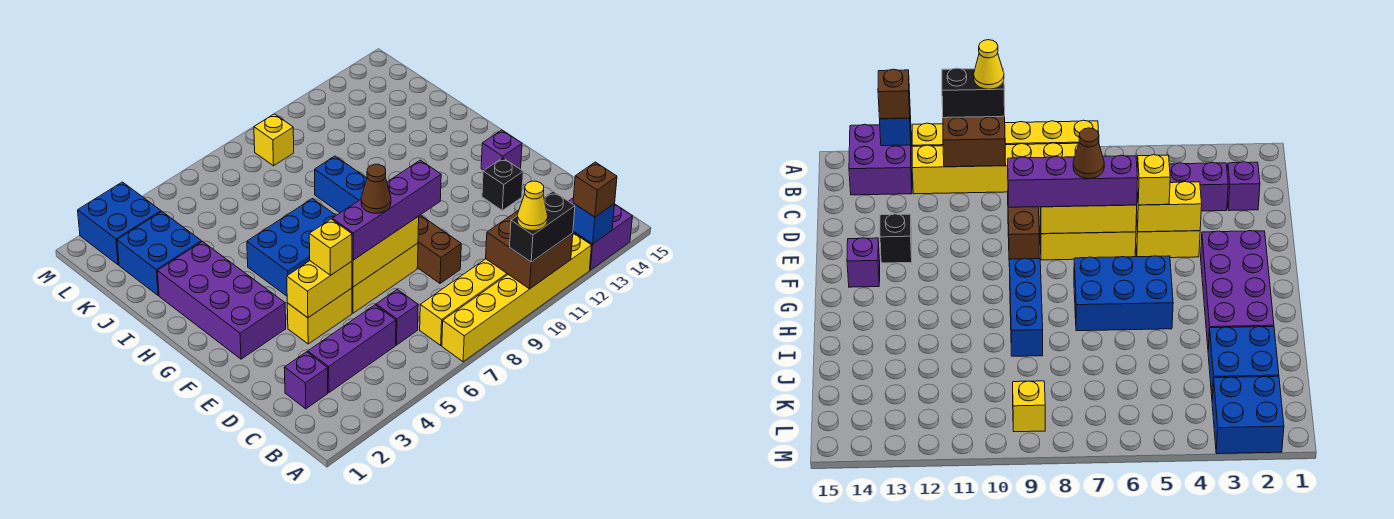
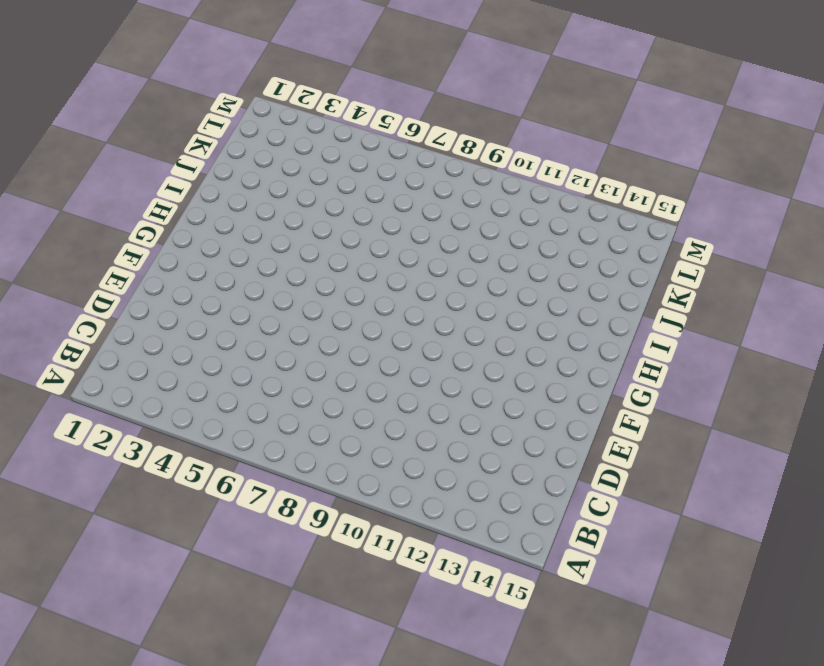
none -> yellow brick A7:A12 level 1
none -> purple brick A13:B14 level 1
none -> yellow brick B7:B12 level 1

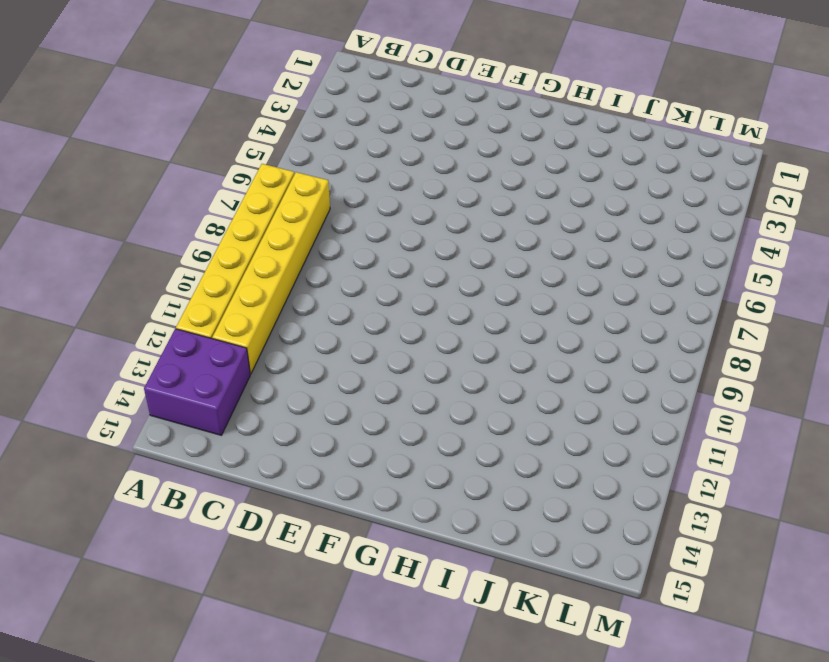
none -> purple brick C2 level 1
none -> purple brick C3:C5 level 1
none -> purple brick C6 level 1

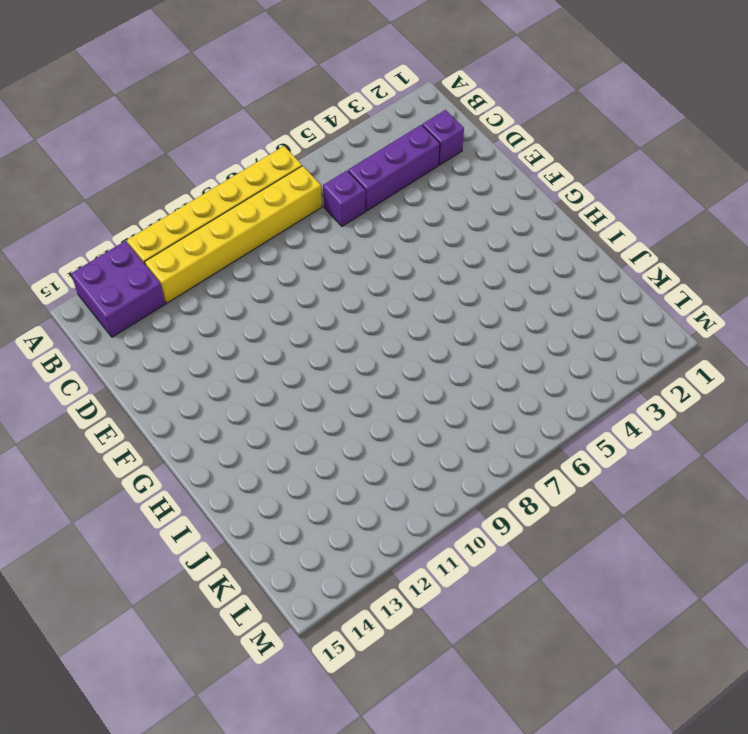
none -> brown brick D9:E9 level 1
none -> yellow brick E4:E5 level 1
none -> yellow brick E6:E8 level 1

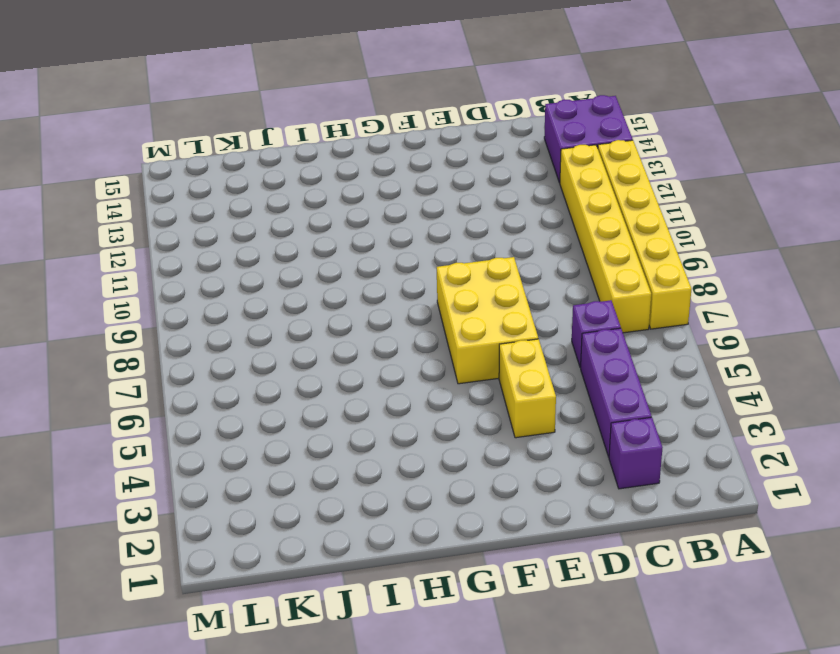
yellow brick E6:F8 level 1 -> yellow brick E6:E8 level 1
none -> brown brick D9:E9 level 1
none -> black brick E13 level 1
none -> purple brick F2:I3 level 1

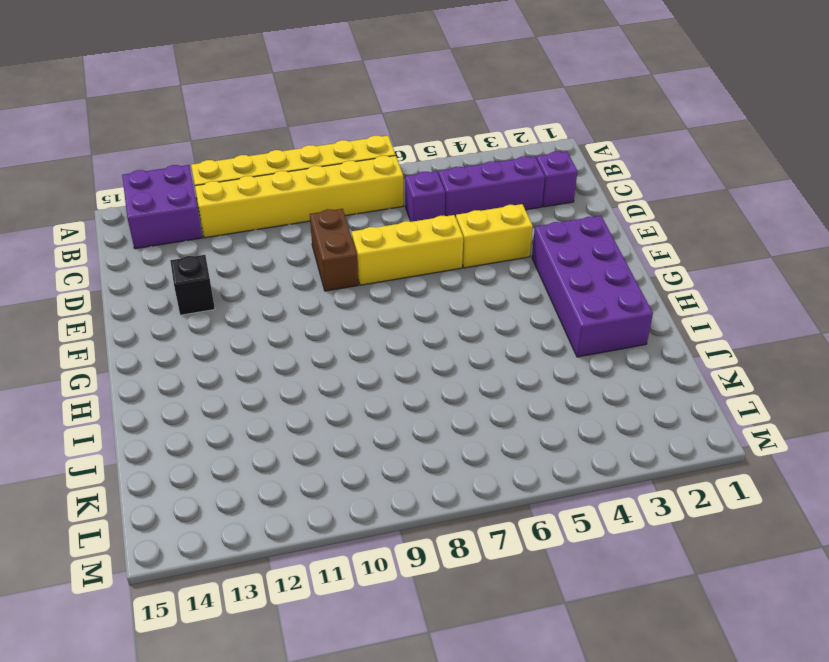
none -> purple brick F14 level 1
none -> blue brick G5:H7 level 1
none -> blue brick G9:I9 level 1

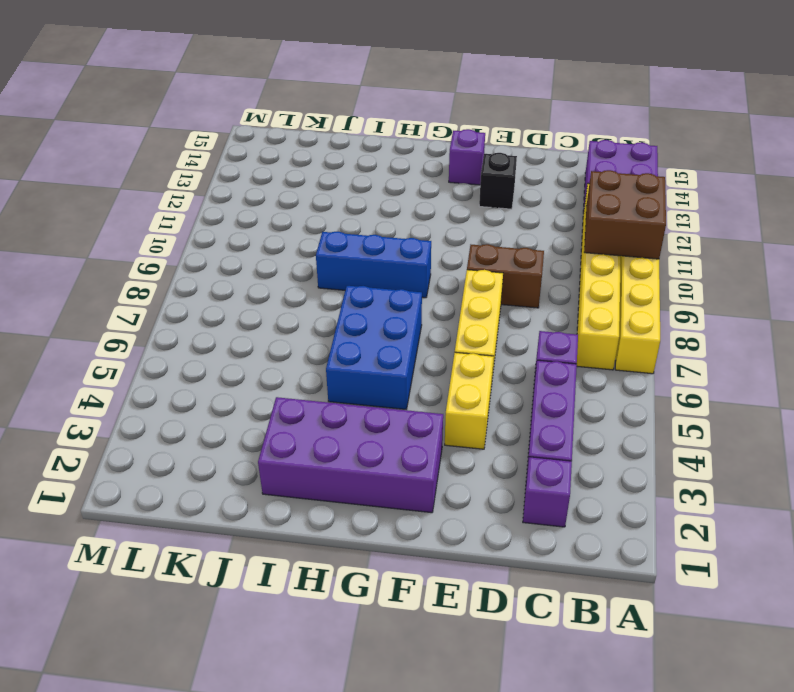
none -> blue brick J2:K3 level 1
none -> blue brick L2:M3 level 1
none -> yellow brick L9 level 1

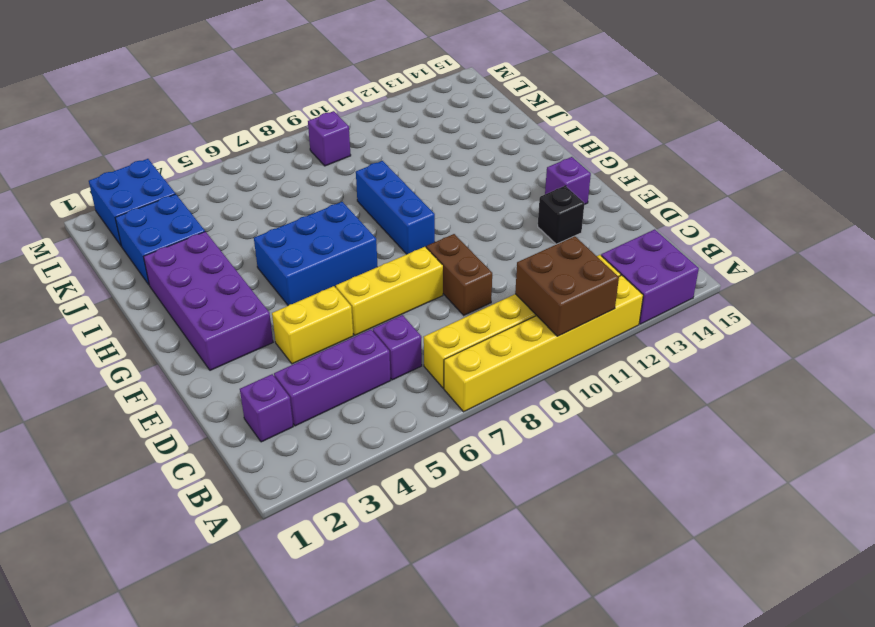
purple brick L9 level 1 -> yellow brick L9 level 1
none -> blue brick A13 level 2
none -> yellow brick E4:E5 level 2
none -> yellow brick E6:E8 level 2

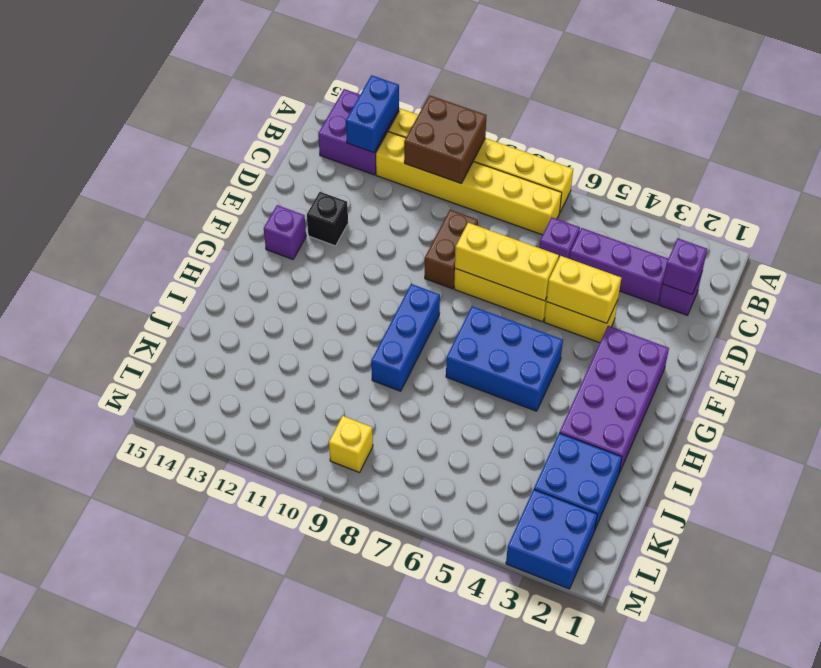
blue brick A13:B13 level 2 -> blue brick A13 level 2
purple brick C2 level 2 -> none
none -> black brick A10:A11 level 3
none -> brown brick A13 level 3
none -> yellow brick E5 level 3

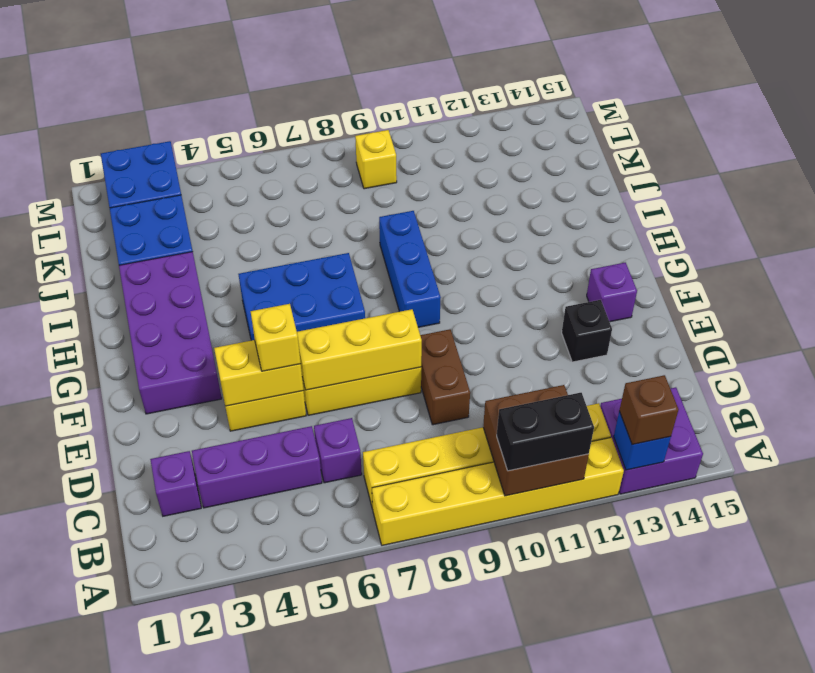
none -> purple brick E6:E9 level 3
none -> yellow cone A10 level 4
none -> brown cone E7 level 4

